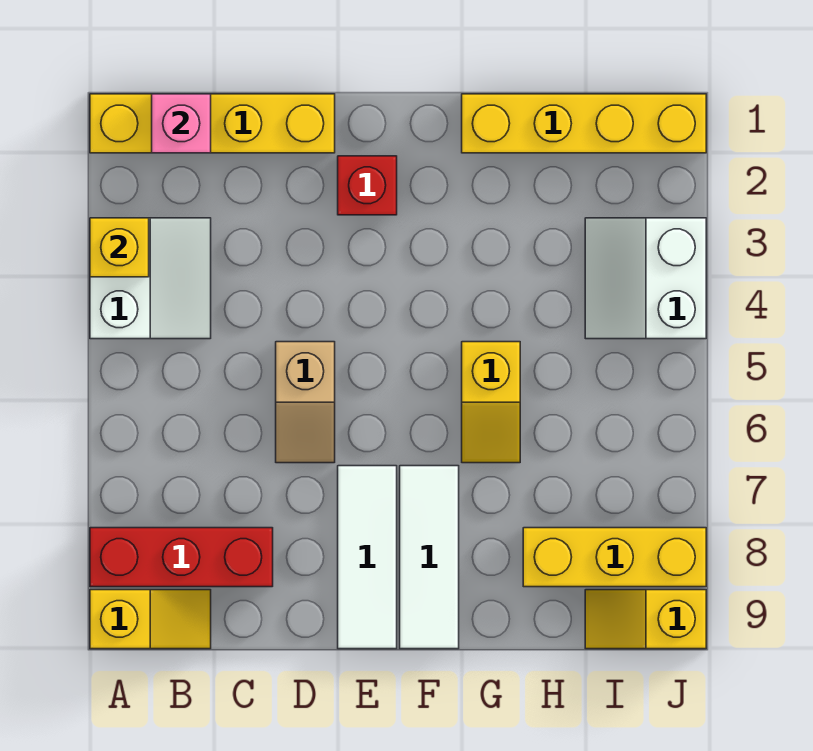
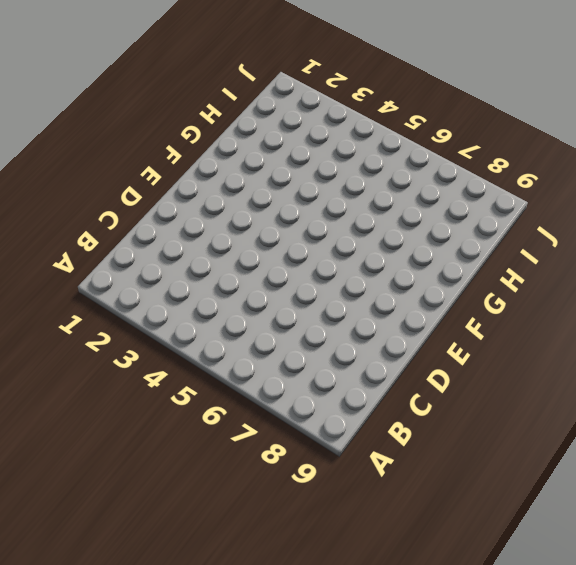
none -> yellow brick A1:D1 level 1
none -> white slope A3:B4 level 1 top A
none -> red brick A8:C8 level 1

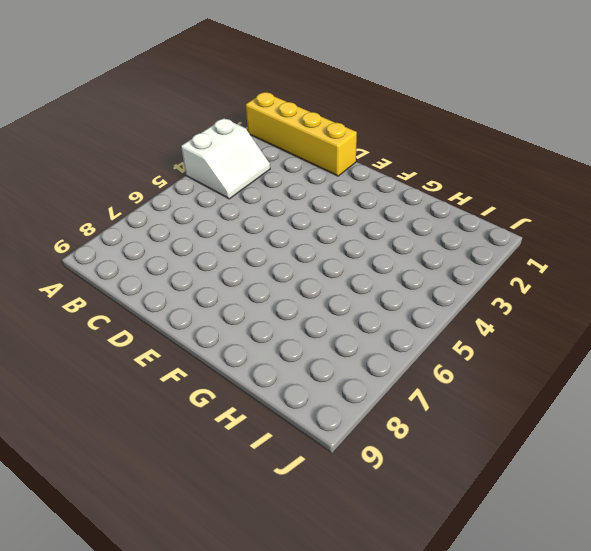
none -> red brick A8:C8 level 1
none -> yellow slope A9:B9 level 1 top A
none -> tan slope D5:D6 level 1 top 5

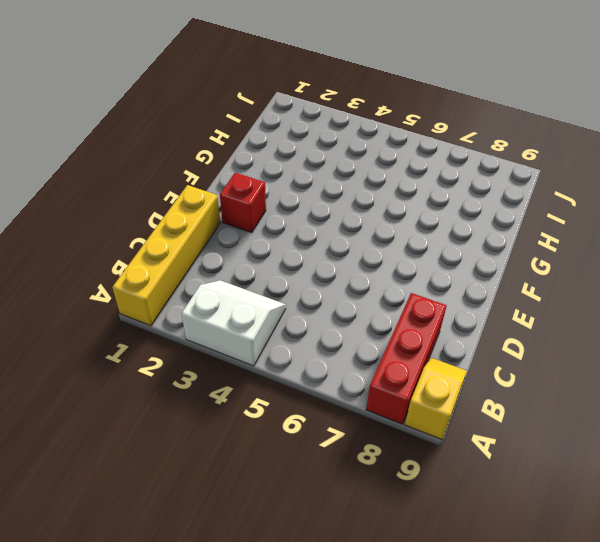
none -> tan slope D5:D6 level 1 top 5
none -> white tile E7:E9 level 1
none -> white tile F7:F9 level 1

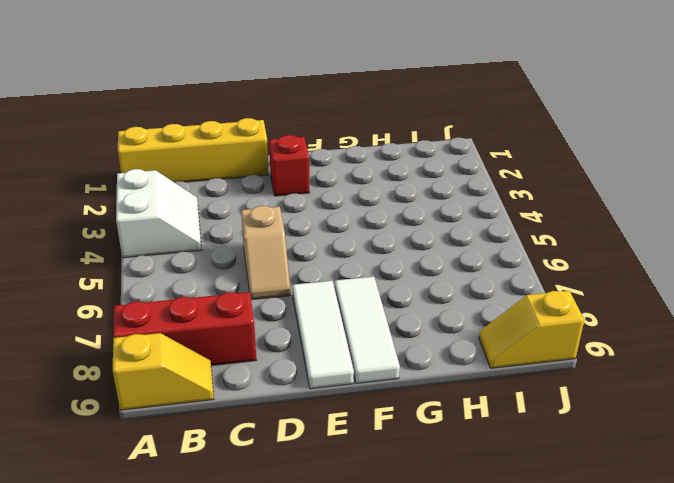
none -> yellow brick G1:J1 level 1
none -> yellow slope G5:G6 level 1 top 5
none -> yellow brick H8:J8 level 1

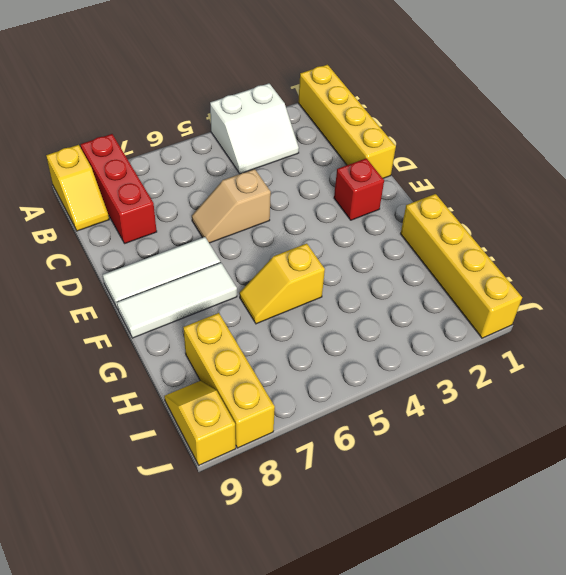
none -> white slope I3:J4 level 1 top J
none -> yellow brick A3 level 2
none -> pink brick B1 level 2

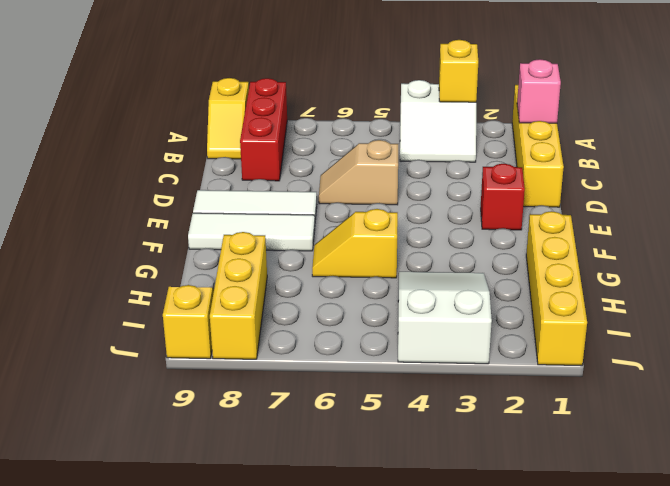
white slope H3:J4 level 1 top J -> white slope I3:J4 level 1 top J

